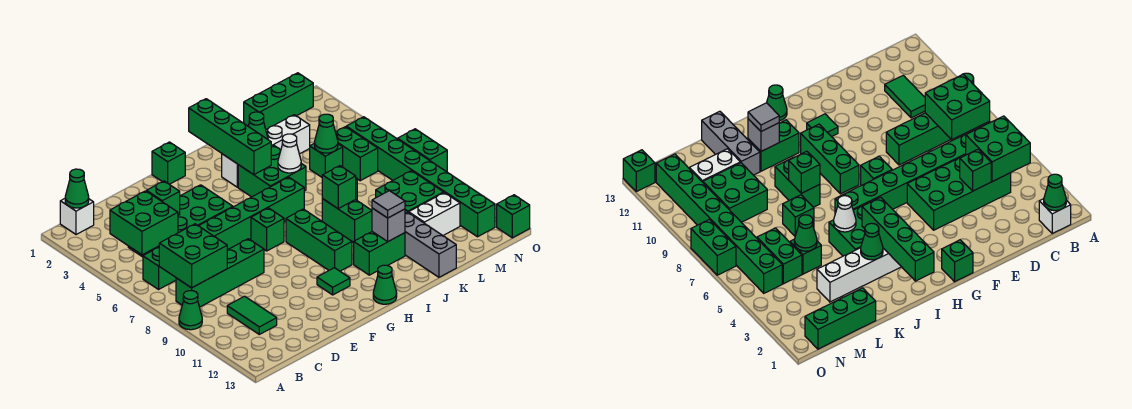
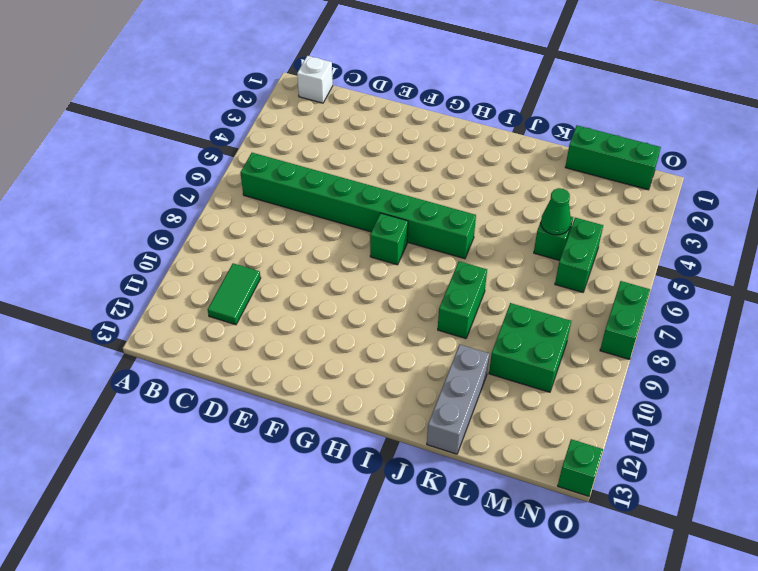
none -> green cone A9 level 1
none -> green brick B8:E8 level 1
none -> green brick C4:F5 level 1
none -> green brick G1 level 1

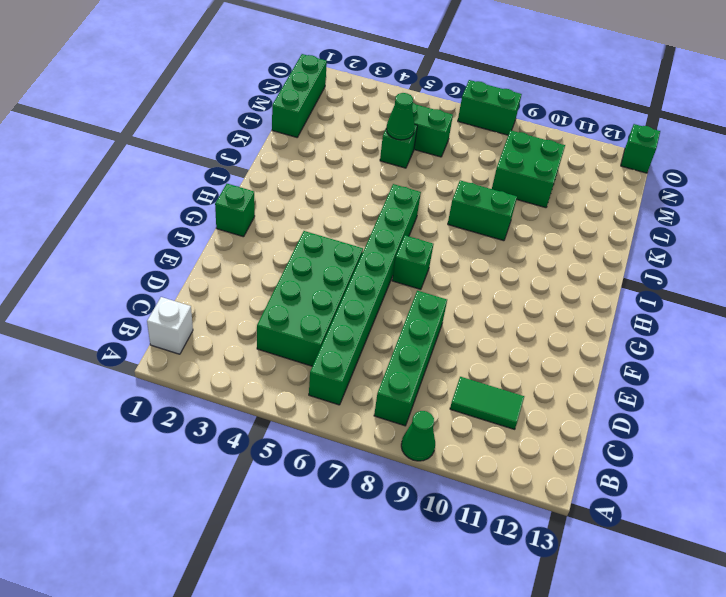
none -> green tile G11 level 1
none -> green brick H8:H10 level 1
none -> green cone H13 level 1
none -> white brick I3:L3 level 1

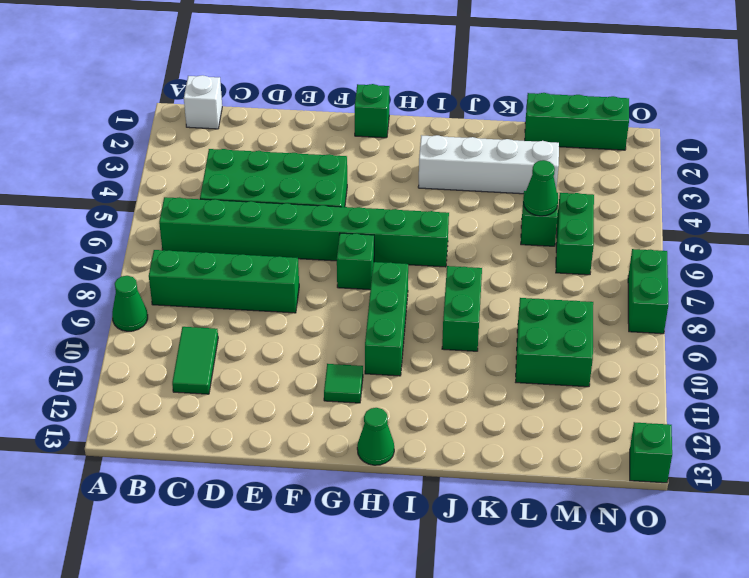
none -> green brick I4:J5 level 1
none -> green brick I11:J11 level 1
none -> green brick K7 level 1
none -> grey brick K11:K13 level 1

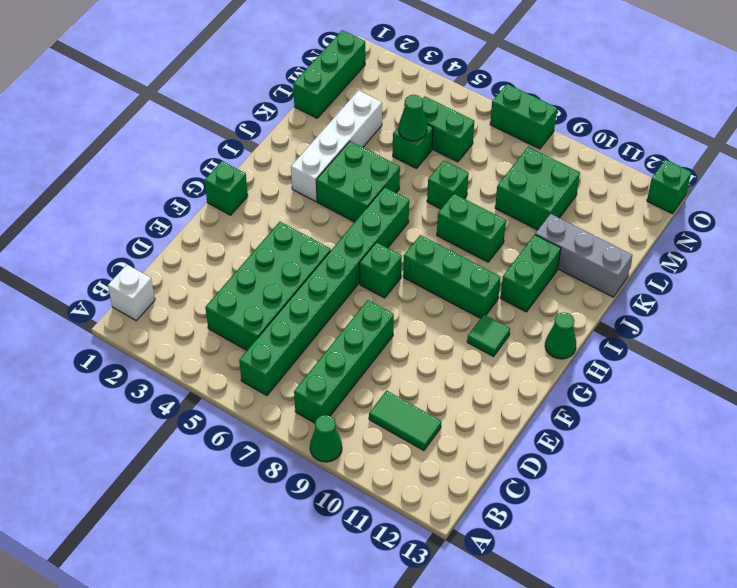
none -> white brick L11:M11 level 1
none -> green brick N5:N12 level 1
none -> green cone B1 level 2
none -> green brick B4:C5 level 2

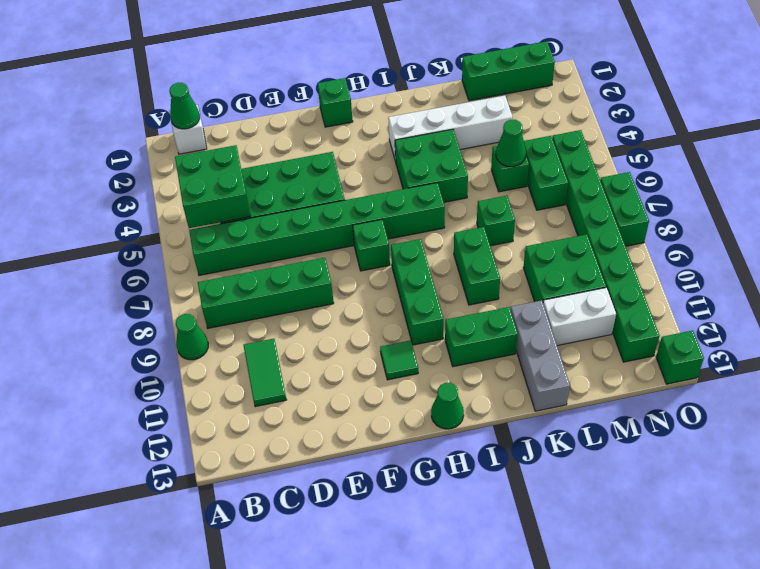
none -> green brick B7:C8 level 2
none -> green brick D4 level 2
none -> green brick I1:I4 level 2
none -> green cone J3 level 2

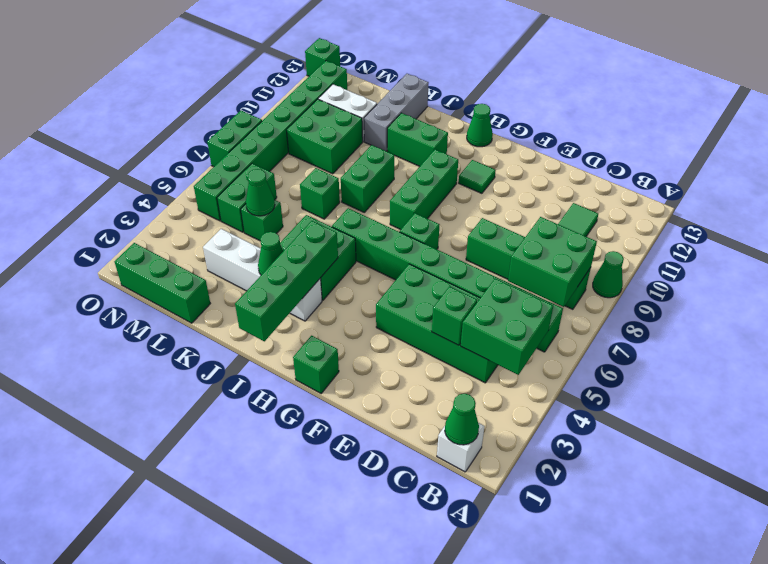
none -> white cone J5 level 2
none -> green brick J8 level 2
none -> grey brick J11 level 2
none -> grey tile J11 level 3

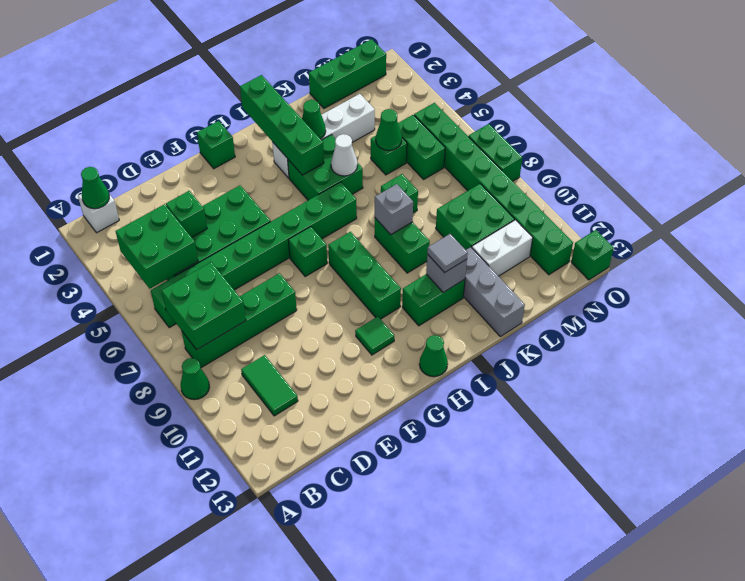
grey brick J8 level 2 -> green brick J8 level 2

